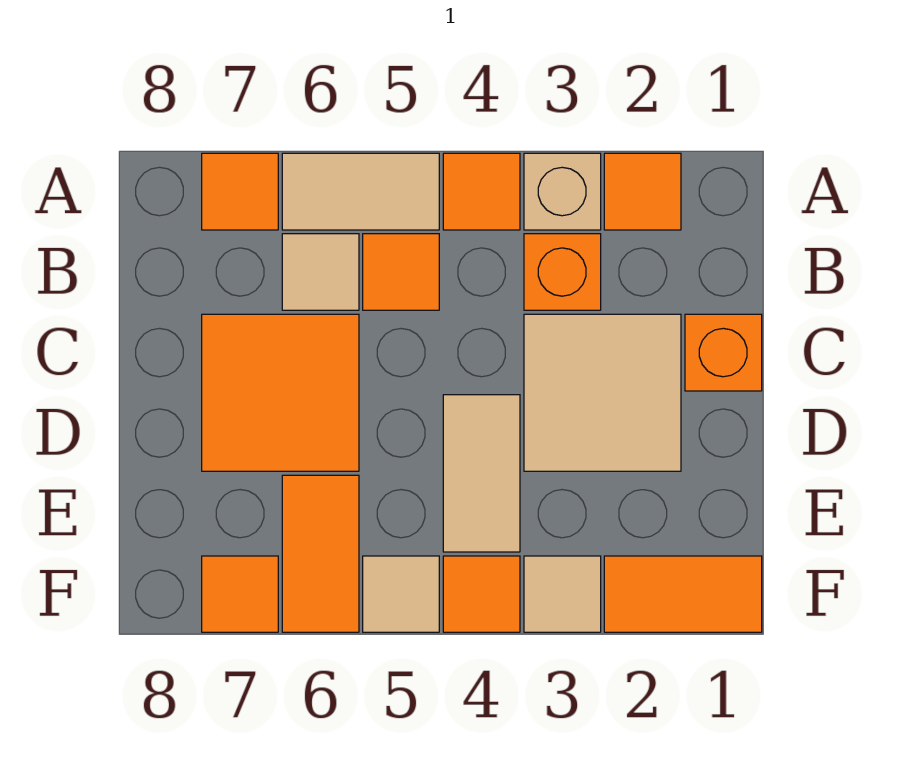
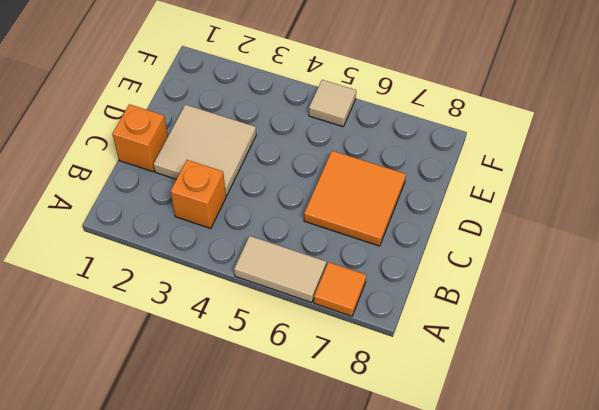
none -> orange tile A2 level 1
none -> tan brick A3 level 1
none -> orange tile A4 level 1

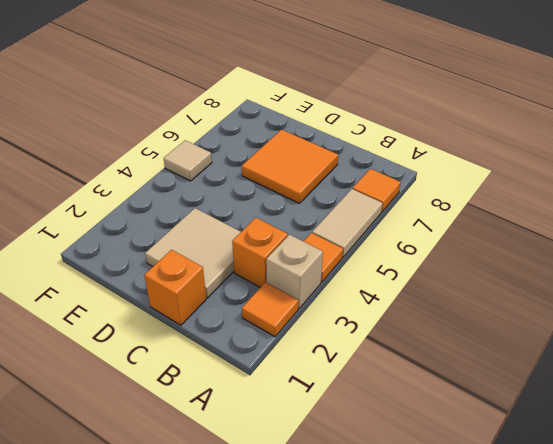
none -> orange tile B5 level 1
none -> tan tile B6 level 1
none -> tan tile D4:E4 level 1

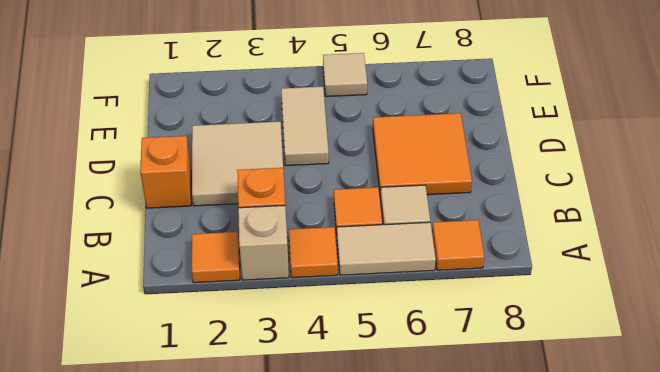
none -> orange tile E6:F6 level 1
none -> orange tile F1:F2 level 1
none -> tan tile F3 level 1

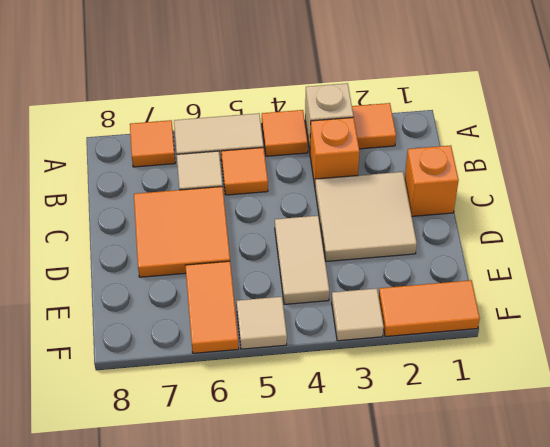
none -> orange tile F4 level 1
none -> orange tile F7 level 1

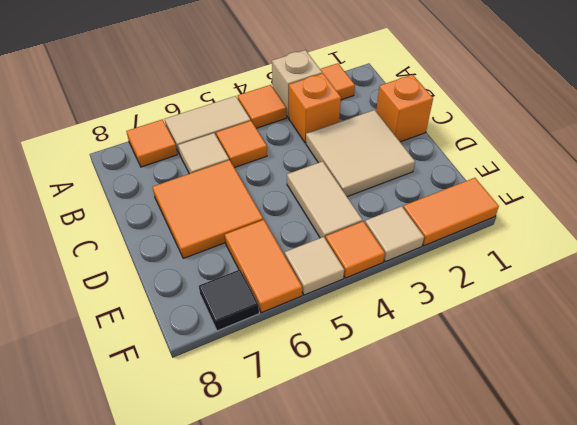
black tile F7 level 1 -> orange tile F7 level 1

